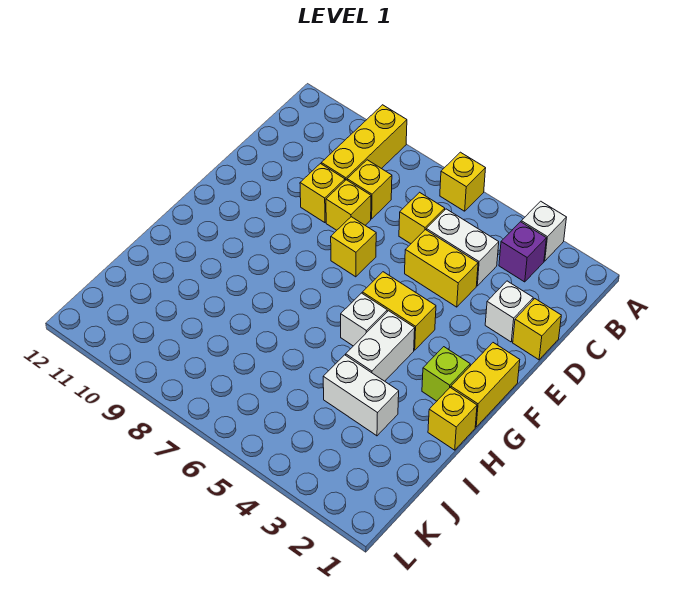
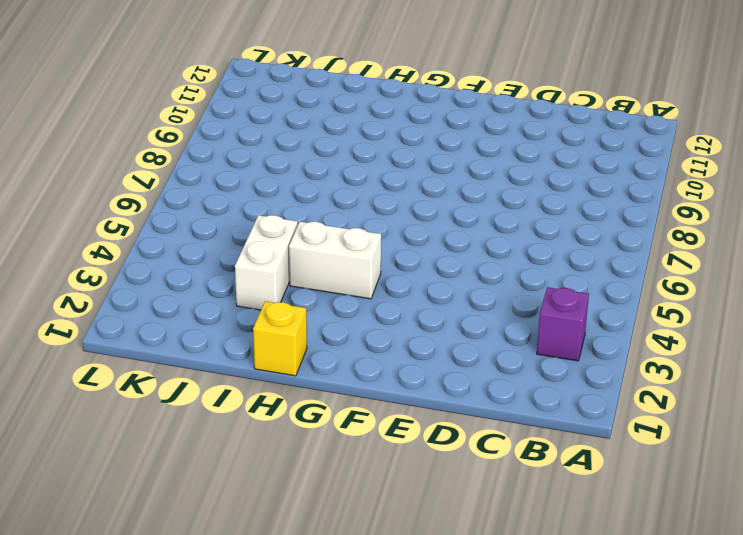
none -> white brick A3 level 1
none -> yellow brick A6 level 1
none -> yellow brick A9:C9 level 1

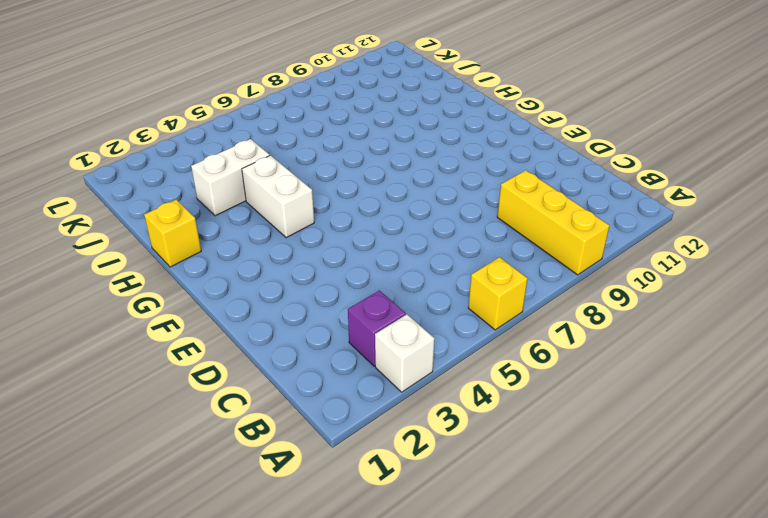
none -> white brick C4:C5 level 1
none -> yellow brick C6 level 1
none -> yellow brick C8 level 1

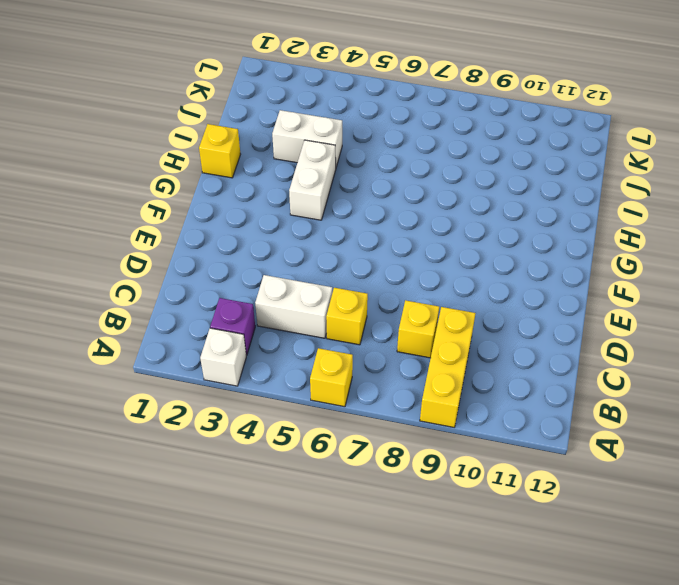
none -> yellow brick D1 level 1
none -> white brick D2 level 1
none -> yellow brick D4:D5 level 1

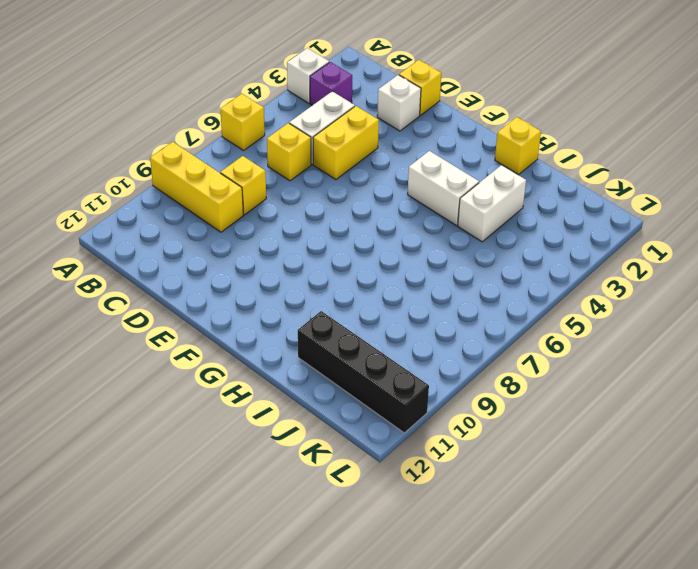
black brick I11:L11 level 1 -> none
none -> yellow brick D8 level 1
none -> yellow brick D9 level 1
none -> yellow brick E7 level 1

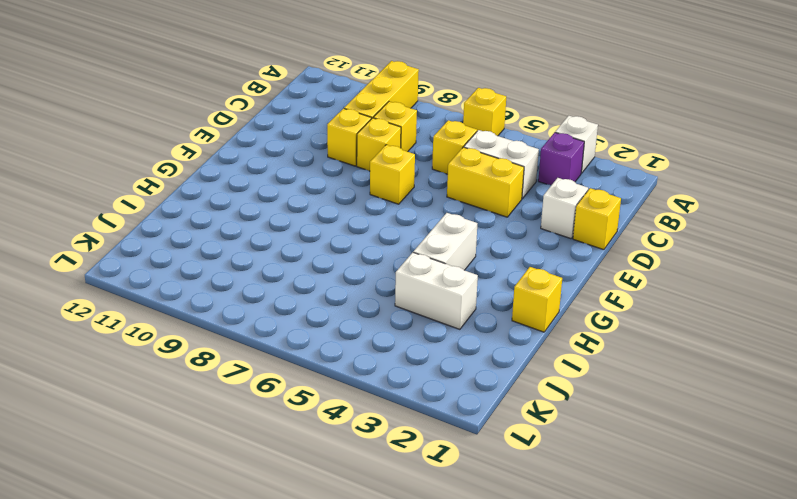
none -> yellow brick F1:G1 level 1
none -> yellow brick F4:F5 level 1
none -> lime brick G2 level 1

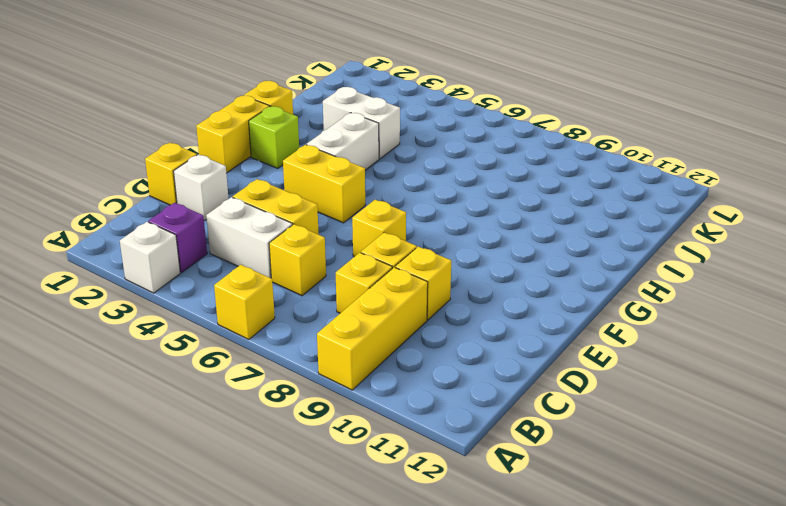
none -> white brick G5 level 1

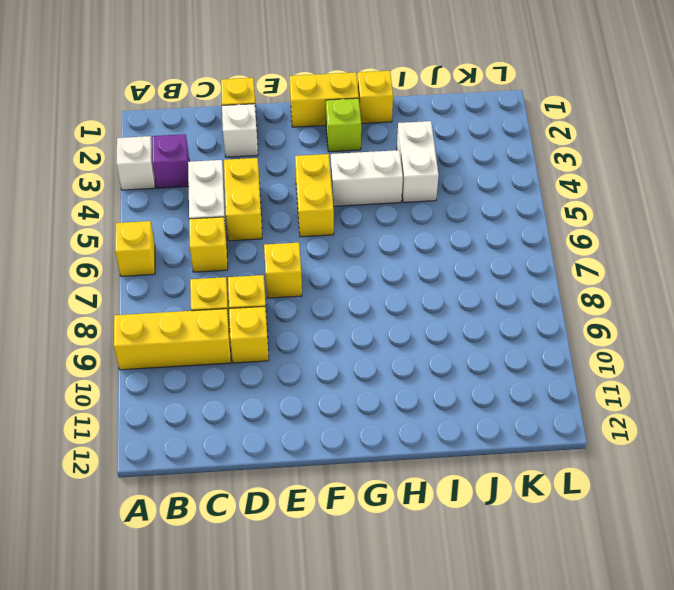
none -> white brick G5 level 1

